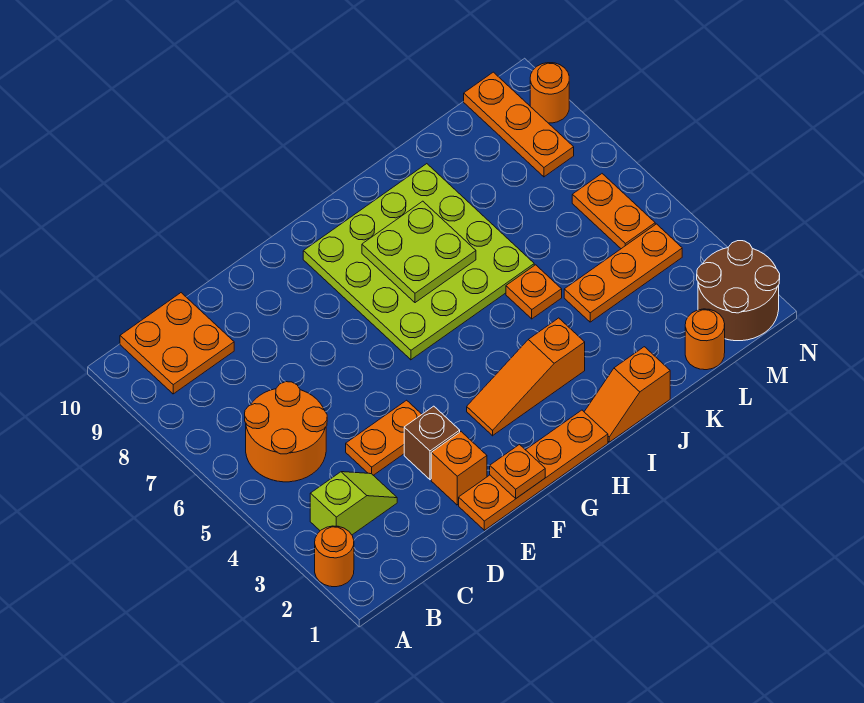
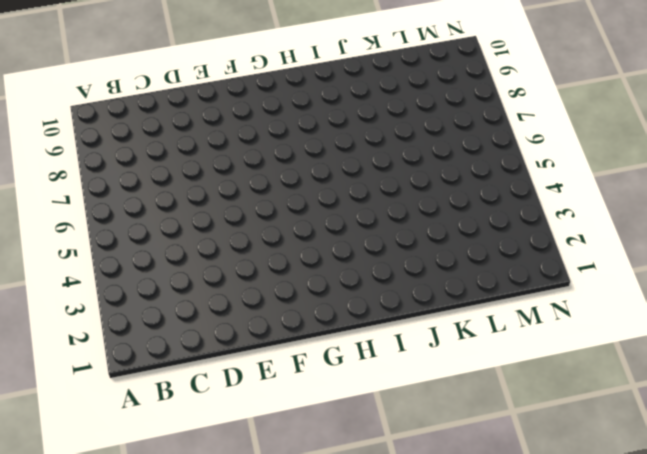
none -> orange round brick A2 level 1
none -> lime slope B3:C3 level 1 top B
none -> orange round brick B5:C6 level 1

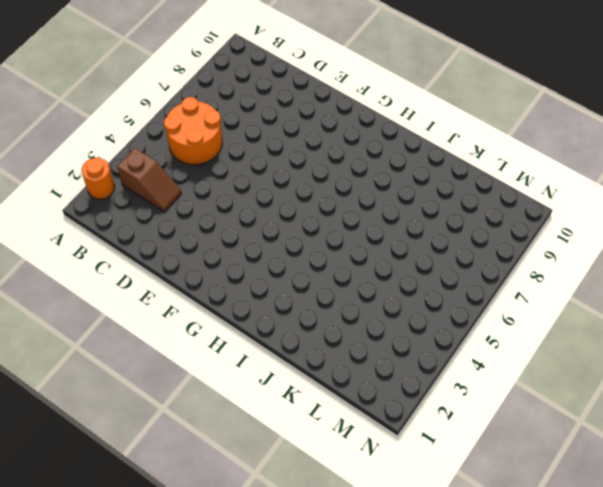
brown slope B3:C3 level 1 top B -> lime slope B3:C3 level 1 top B
none -> orange plate B9:C10 level 1
none -> orange plate D4:E4 level 1
none -> orange plate E1:H1 level 1

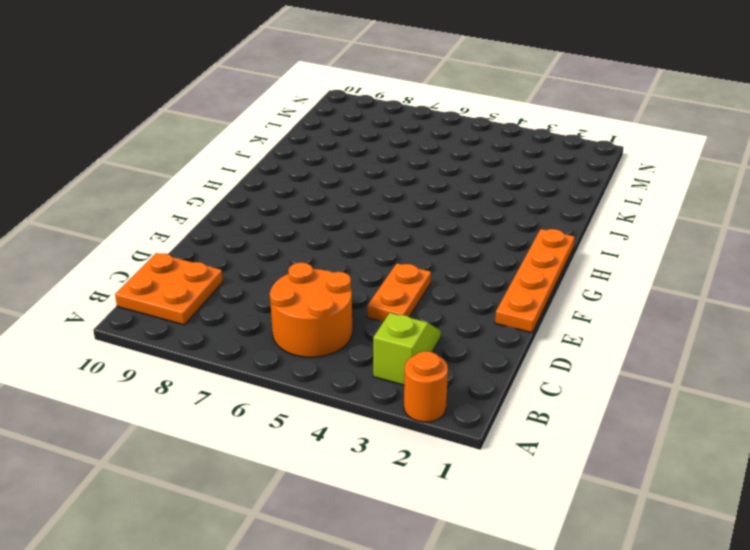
none -> orange brick E2 level 1
none -> brown brick E3 level 1
none -> orange slope G3:I3 level 1 top I

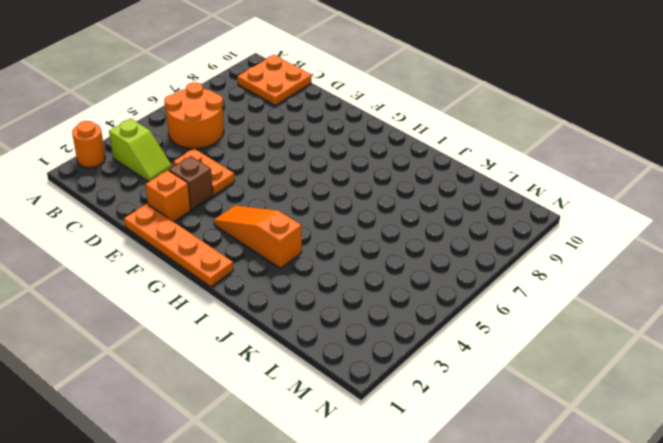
none -> lime plate G6:J9 level 1
none -> orange slope I1:J1 level 1 top J
none -> orange plate J5 level 1

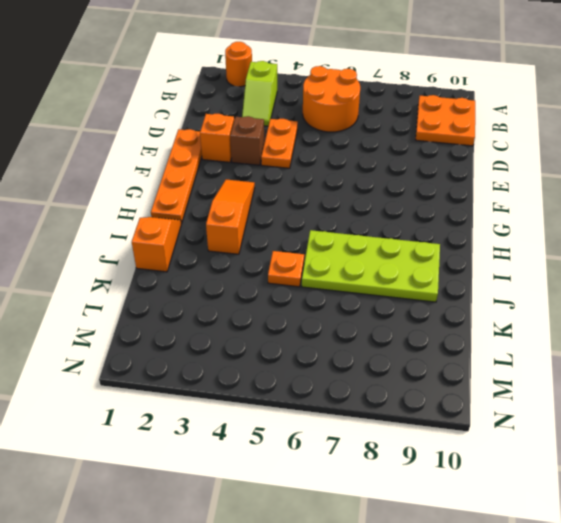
lime plate I6:J9 level 1 -> lime plate G6:J9 level 1
none -> orange plate K4:M4 level 1
none -> orange round brick L1 level 1
none -> brown round brick M1:N2 level 1

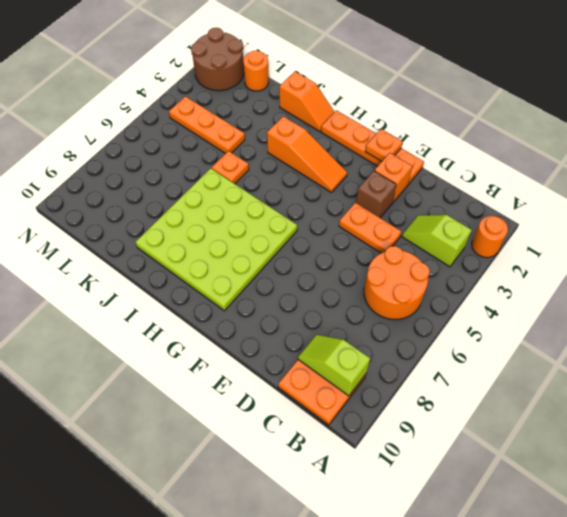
lime slope B9:C9 level 2 top B -> none
none -> orange plate M5:M6 level 1
none -> orange plate M8:M10 level 1
none -> orange round brick N9 level 1

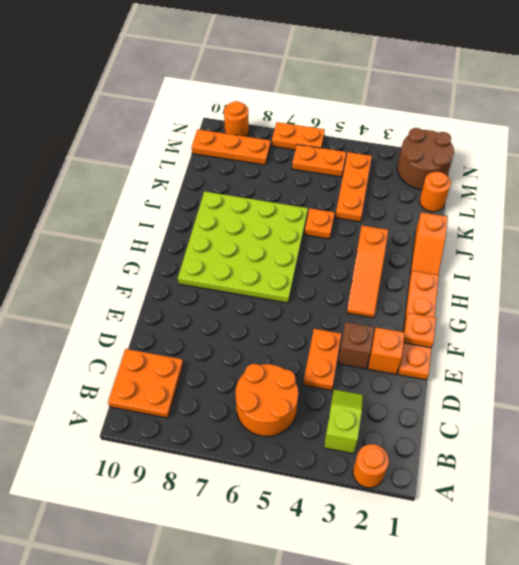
orange plate N6:N7 level 1 -> none
none -> lime plate H7:I8 level 2

